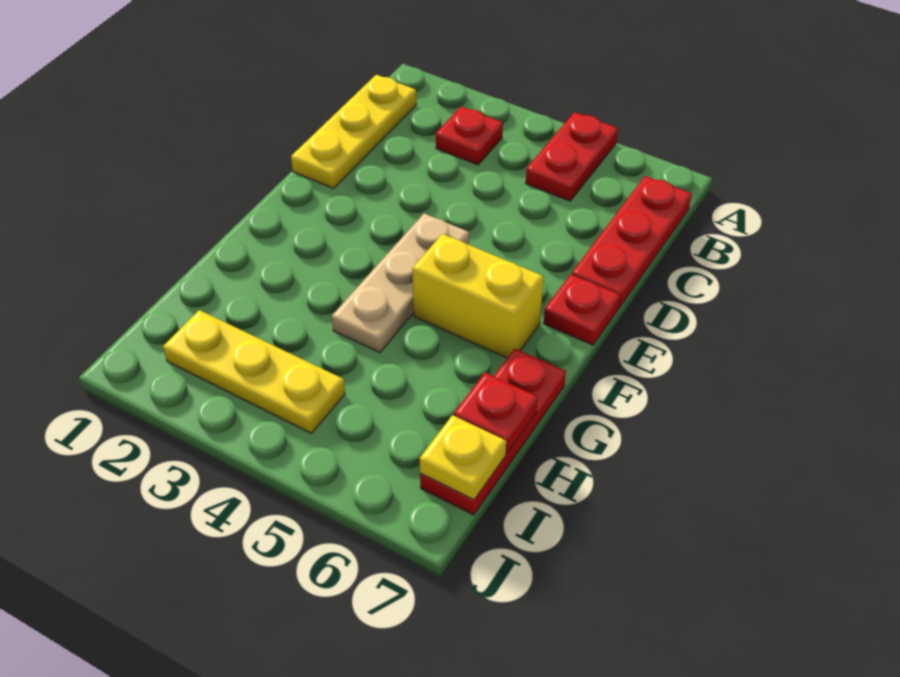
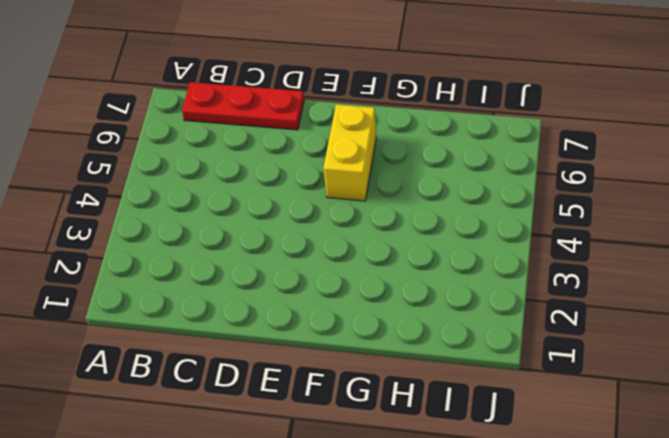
none -> red plate A5:B5 level 1
none -> yellow plate B1:D1 level 1

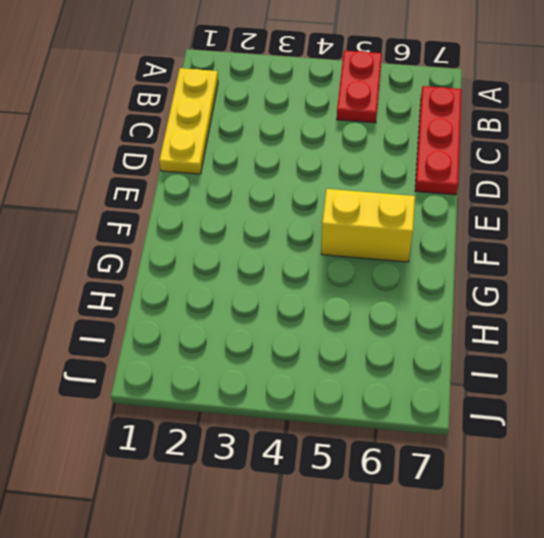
none -> red plate B3 level 1
none -> tan plate E4:G4 level 1

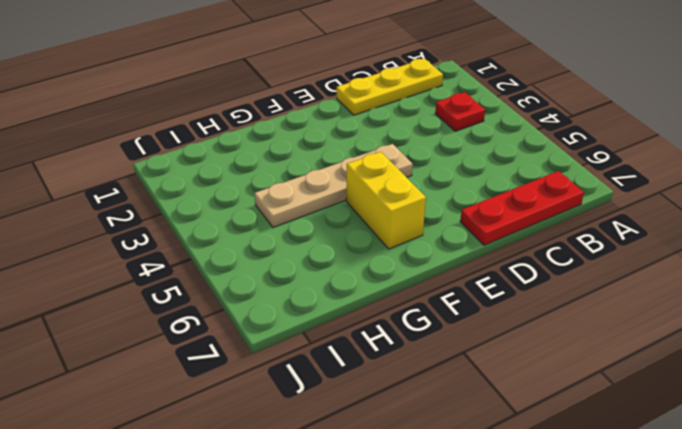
tan plate E4:H4 level 1 -> tan plate E4:G4 level 1
none -> red plate A5:B5 level 1
none -> red plate E7 level 1

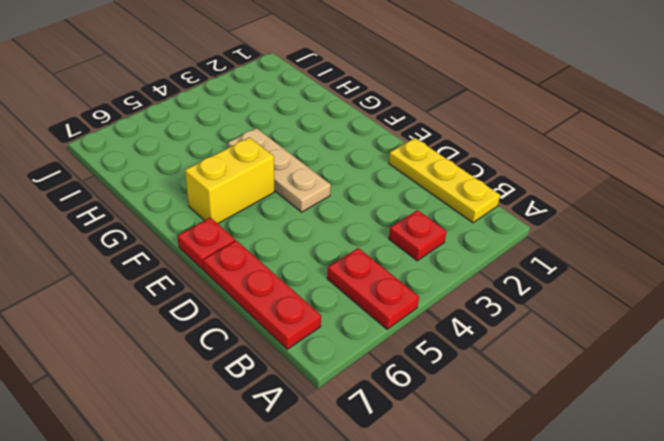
none -> red plate G7:I7 level 1
none -> yellow plate I2:I4 level 1

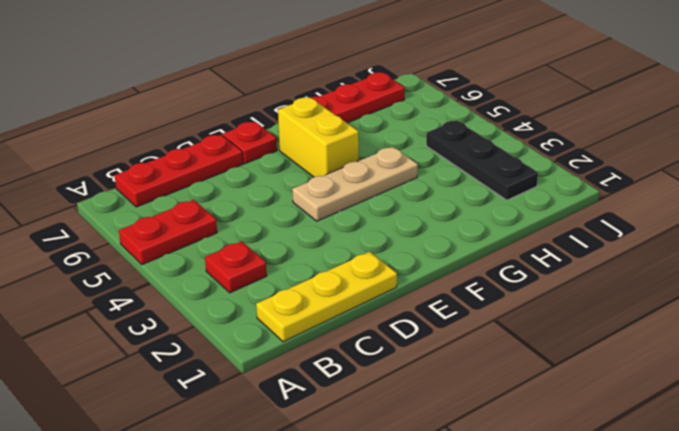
black plate I2:I4 level 1 -> yellow plate I2:I4 level 1
none -> red plate H7 level 2
none -> yellow plate I7 level 2

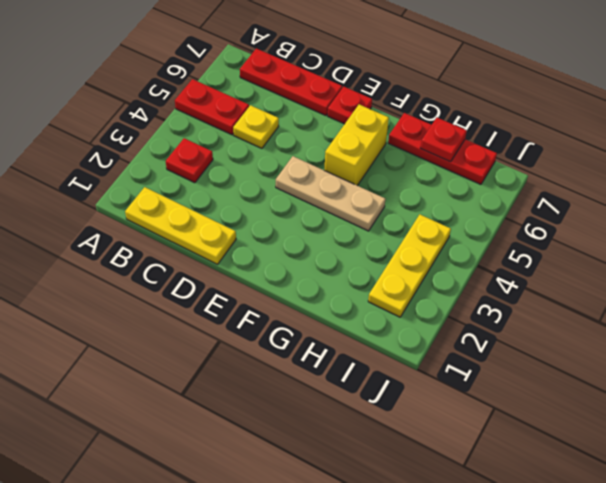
yellow plate C5 level 1 -> yellow plate I7 level 2

